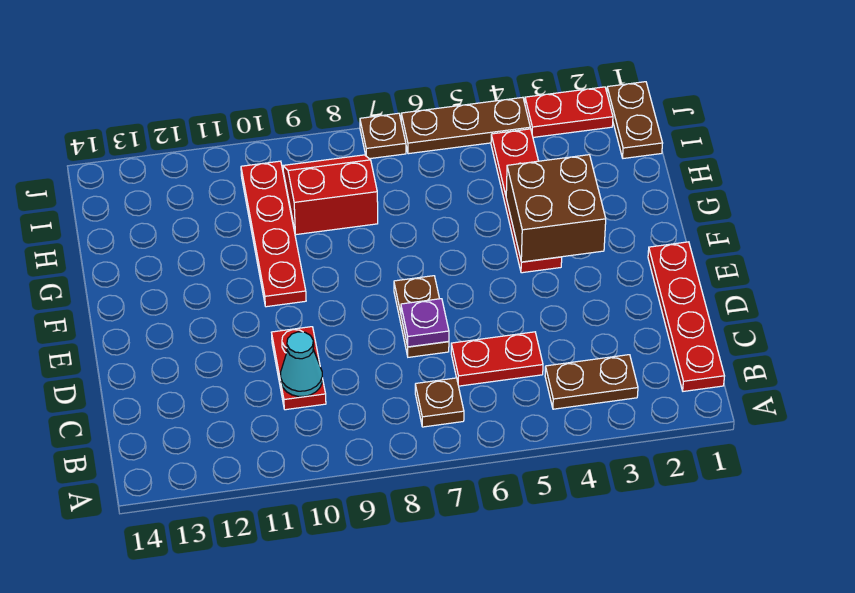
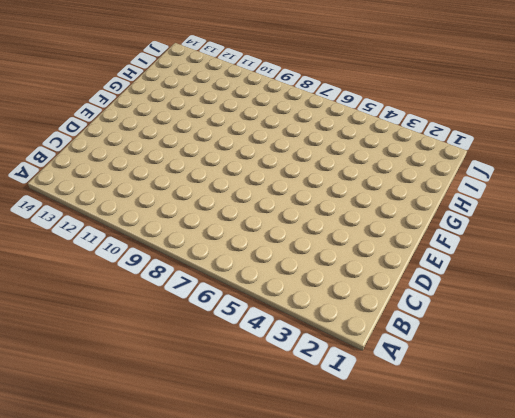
none -> red plate B1:E1 level 1
none -> brown plate B3:B4 level 1
none -> brown plate B7 level 1

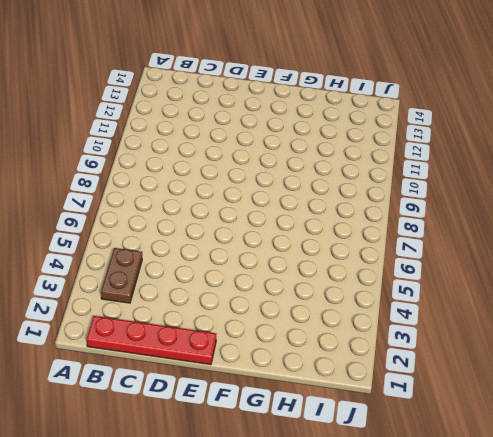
none -> brown plate B7 level 1
none -> red plate C5:C6 level 1
none -> red plate C10:D10 level 1

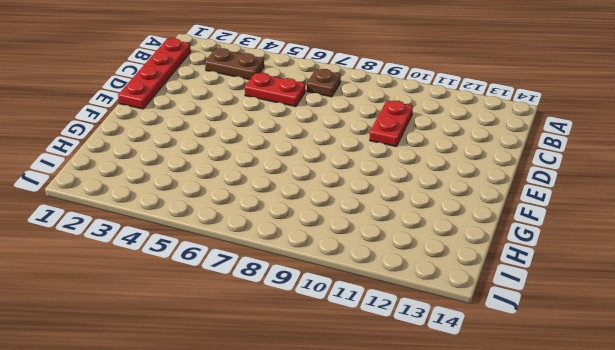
none -> brown plate D7:E7 level 1
none -> red plate F4:I4 level 1
none -> red plate F10:I10 level 1

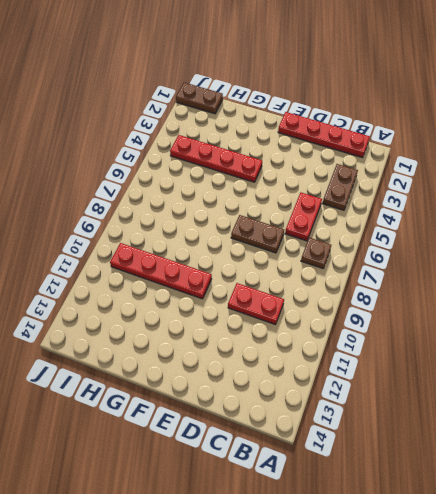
none -> red slope H8:I9 level 1 top H
none -> red plate J2:J3 level 1
none -> brown plate J4:J6 level 1

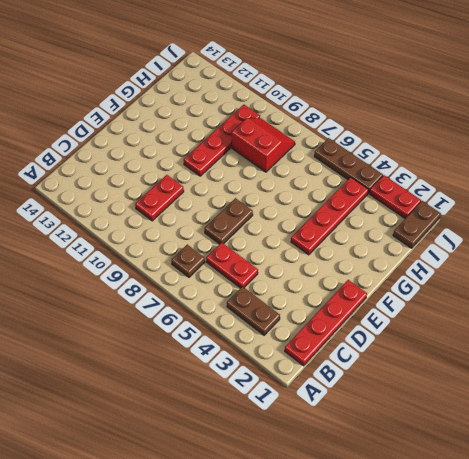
none -> brown plate J7 level 1
none -> cyan cone C10 level 2
none -> purple plate D7 level 2

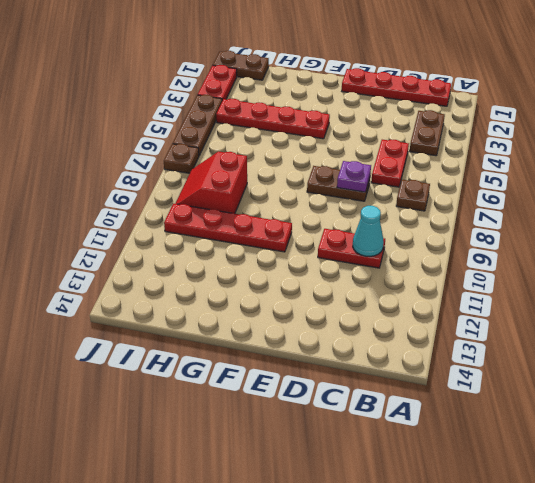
none -> brown brick F3:G4 level 2

